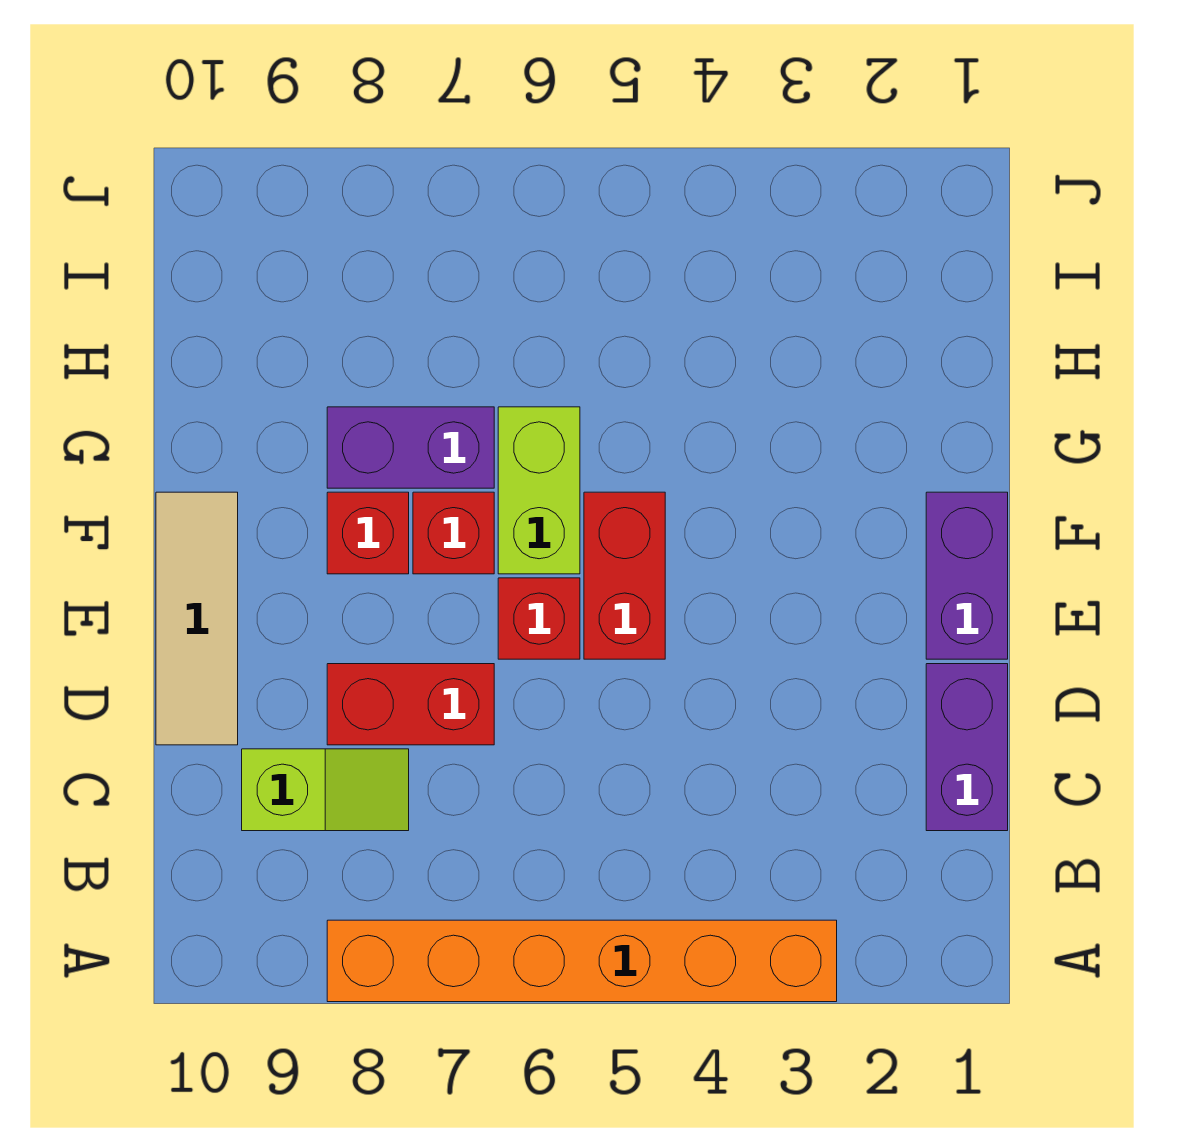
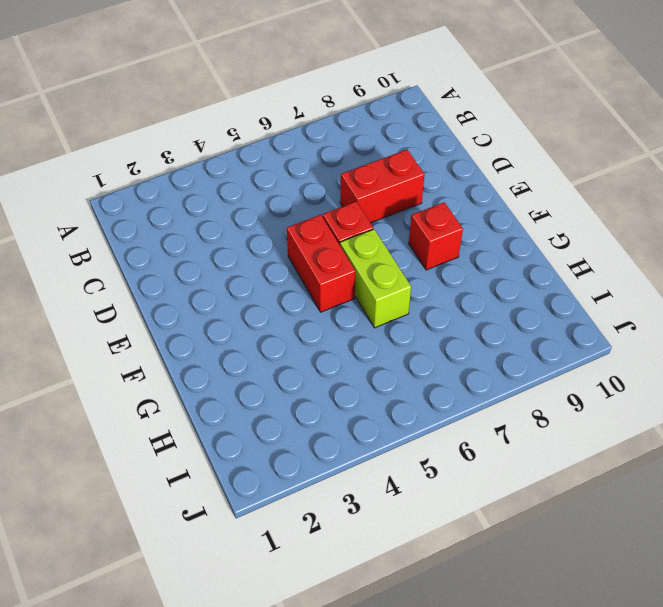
none -> orange brick A3:A8 level 1
none -> purple brick C1:D1 level 1
none -> lime slope C8:C9 level 1 top 9

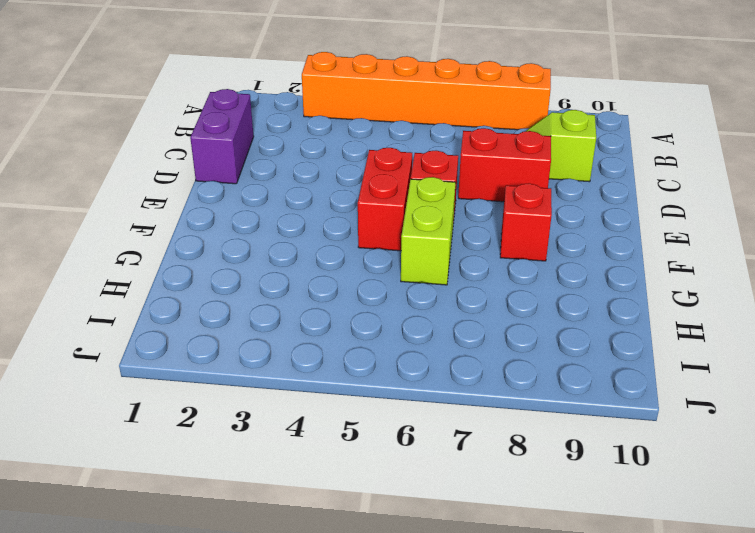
none -> tan tile D10:F10 level 1
none -> purple brick E1:F1 level 1
none -> red brick F7 level 1

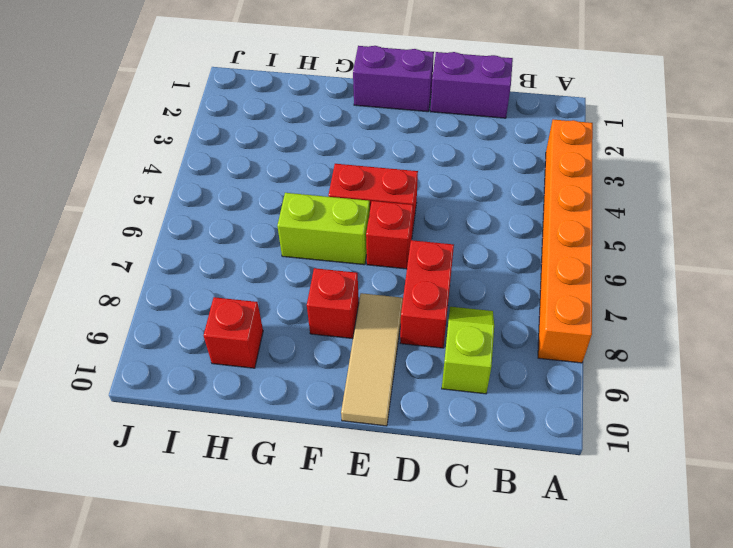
tan tile E8:E10 level 1 -> tan tile D10:F10 level 1
red brick H9 level 1 -> red brick F7 level 1
none -> purple brick G7:G8 level 1

